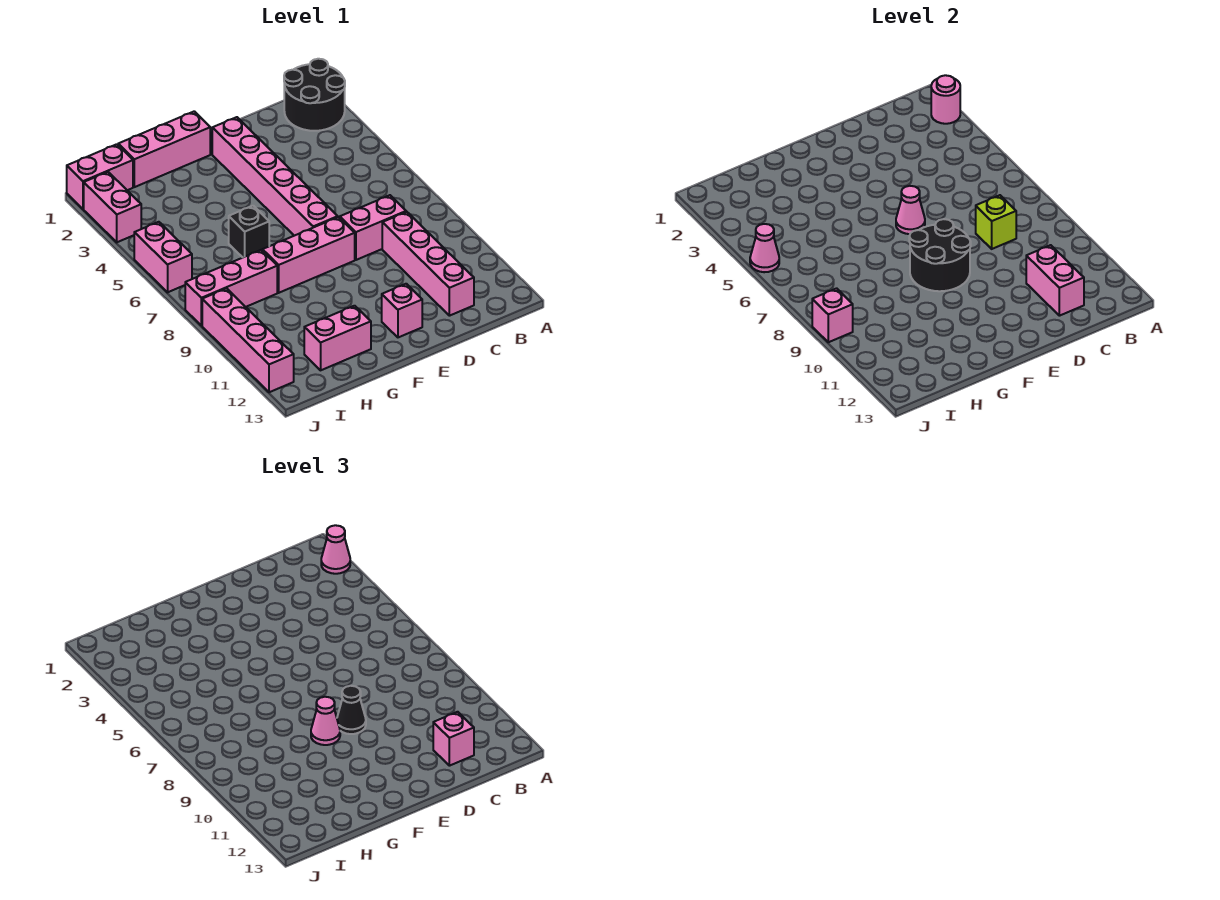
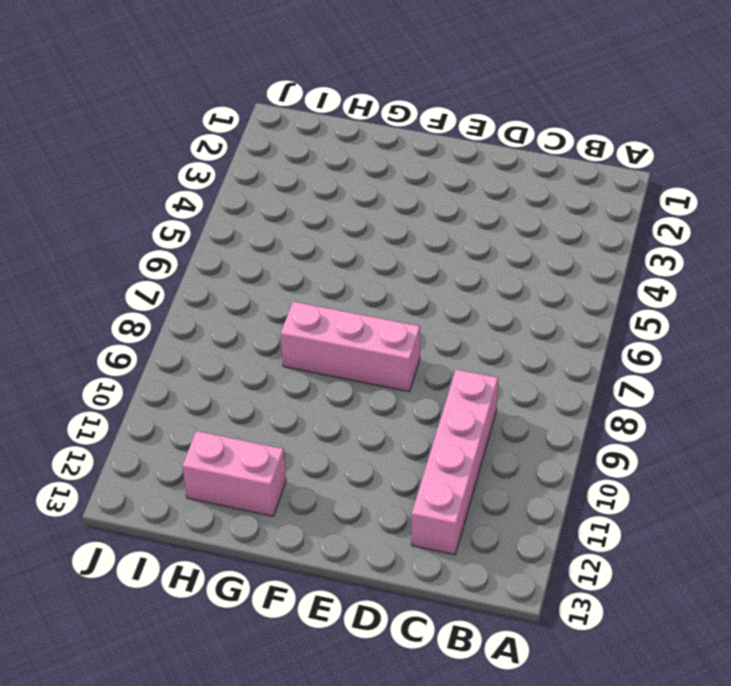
none -> black round brick A1:B2 level 1
none -> pink brick C8:D8 level 1
none -> pink brick E2:E7 level 1

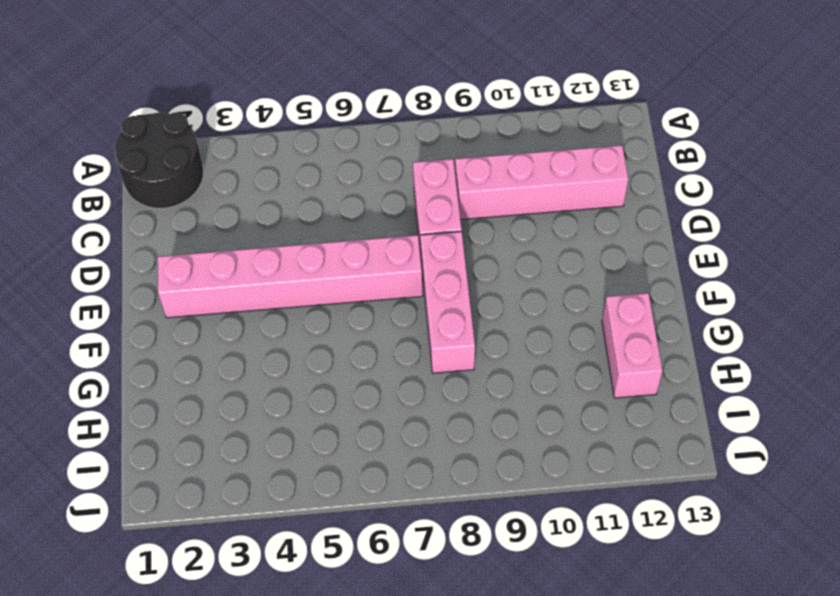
none -> pink brick E12 level 1
none -> pink brick F1:H1 level 1
none -> black brick G6 level 1

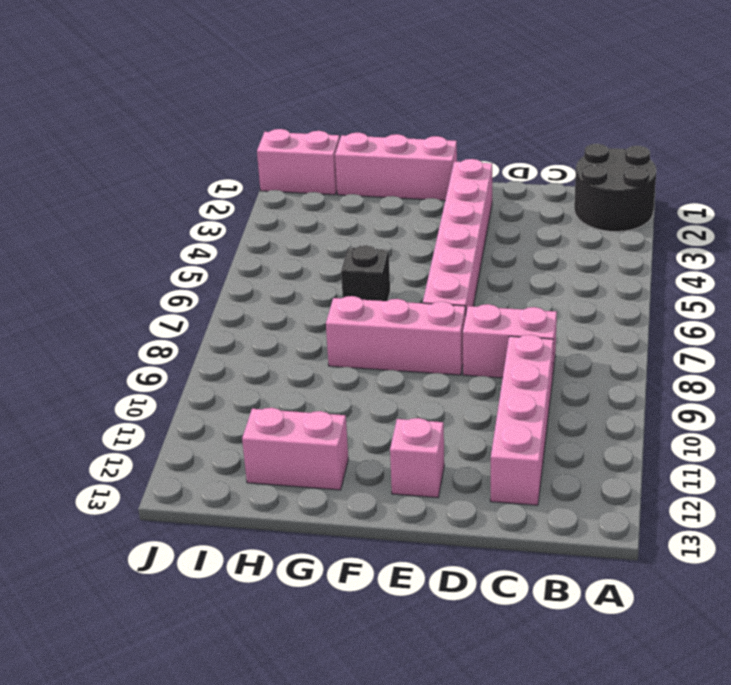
none -> pink brick H8:J8 level 1
none -> pink brick J2:J3 level 1
none -> pink brick J5:J6 level 1

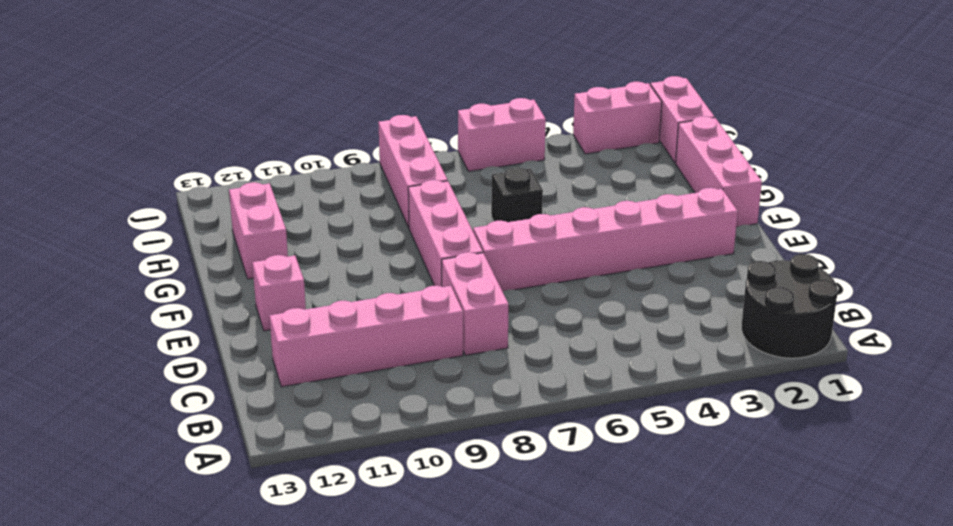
none -> pink brick J9:J12 level 1
none -> pink round brick A2 level 2
none -> lime brick C8 level 2

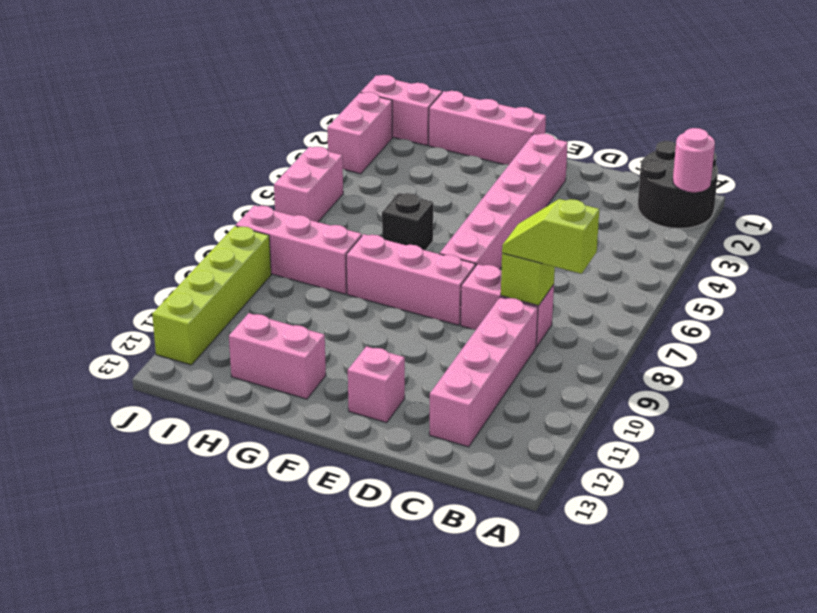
lime slope B8:C8 level 3 top B -> none
lime brick J9:J12 level 1 -> pink brick J9:J12 level 1
none -> pink brick C11:C12 level 2
none -> pink cone E6 level 2
none -> black round brick E8:F9 level 2

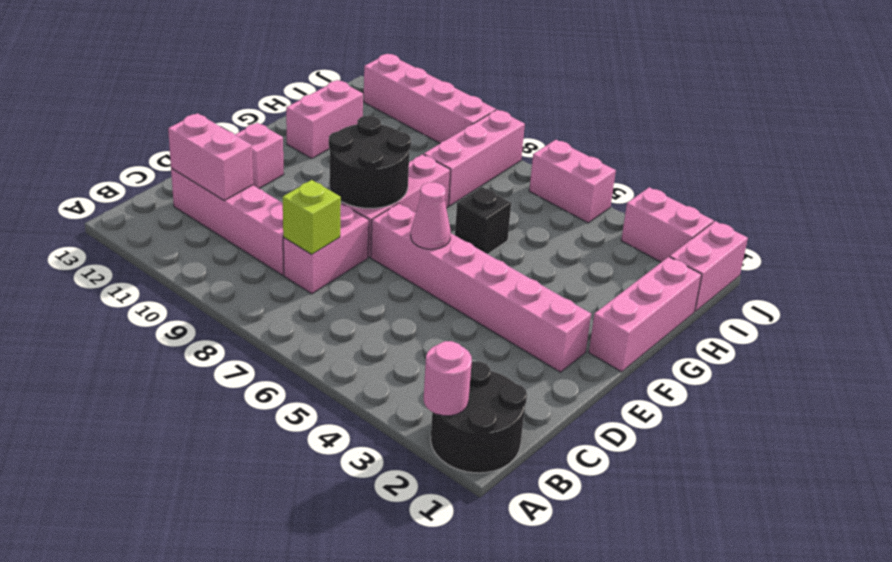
none -> pink cone J5 level 2
none -> pink brick J9 level 2
none -> pink cone A2 level 3

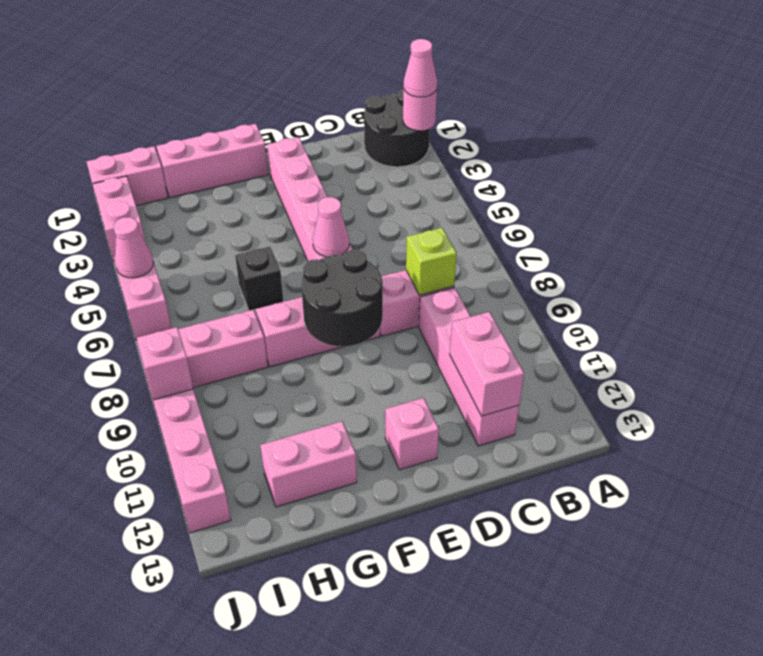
none -> pink brick C12 level 3
none -> black cone E9 level 3
none -> pink cone F9 level 3

